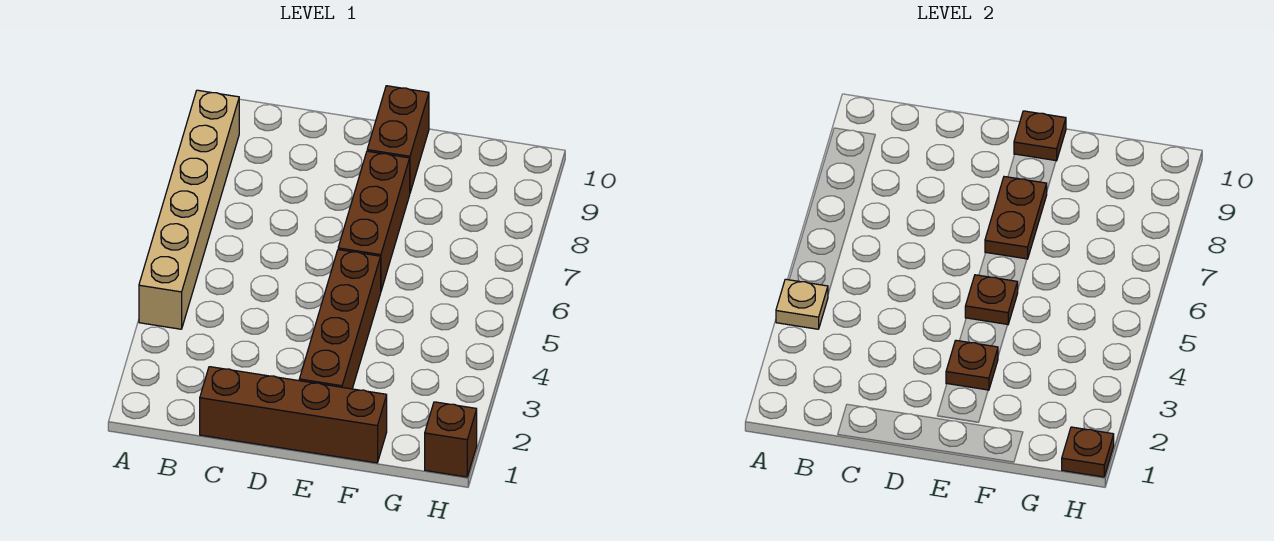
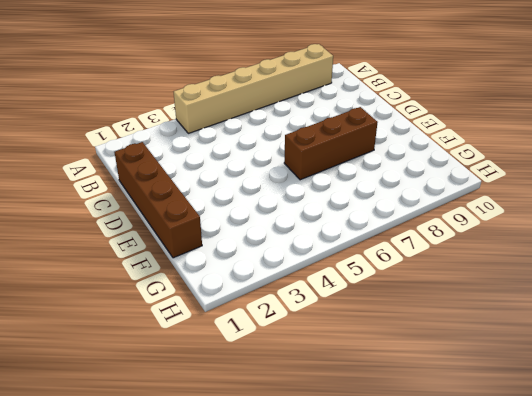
none -> brown brick E2:E5 level 1
none -> brown brick E9:E10 level 1
none -> brown brick H1 level 1

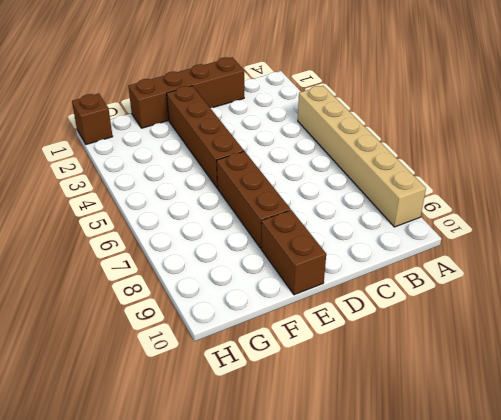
none -> tan plate A4 level 2
none -> brown plate E3 level 2
none -> brown plate E5 level 2

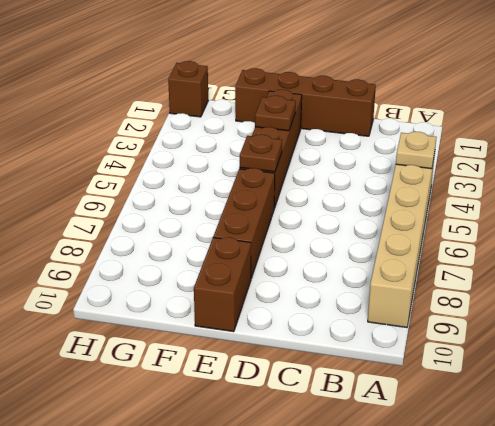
none -> brown plate E7:E8 level 2
none -> brown plate E10 level 2
none -> brown plate H1 level 2

